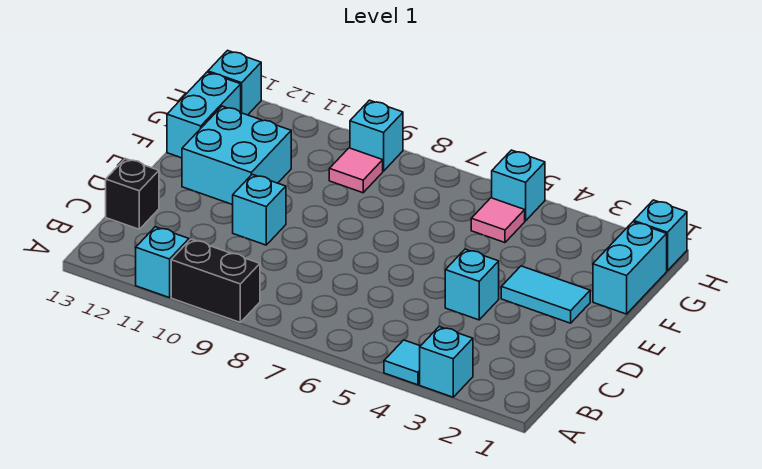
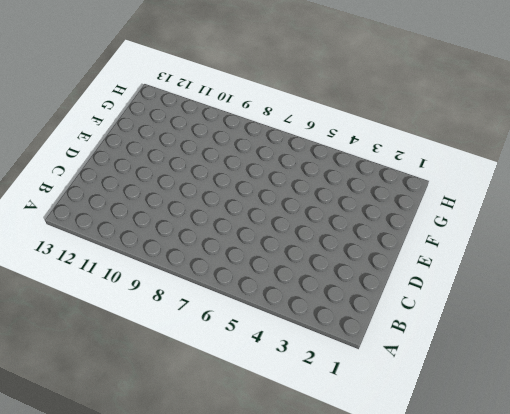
none -> cyan brick A3 level 1
none -> cyan tile A4 level 1
none -> black brick A9:A10 level 1

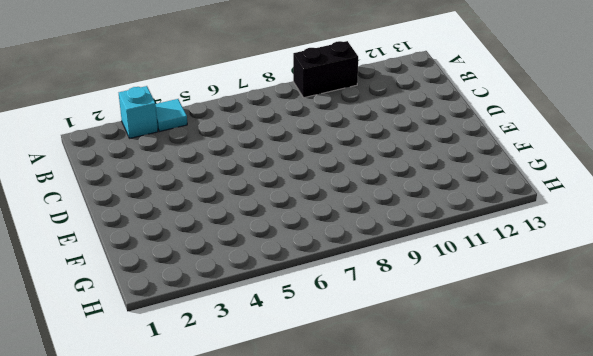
none -> cyan brick A11 level 1
none -> black brick C13 level 1
none -> cyan brick D4 level 1

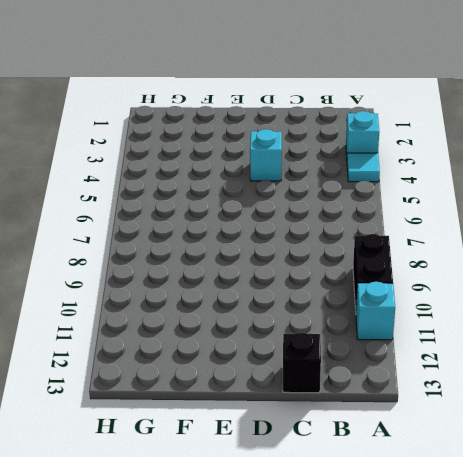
none -> cyan brick D10 level 1
none -> cyan tile E2:E3 level 1
none -> cyan brick E11:F12 level 1

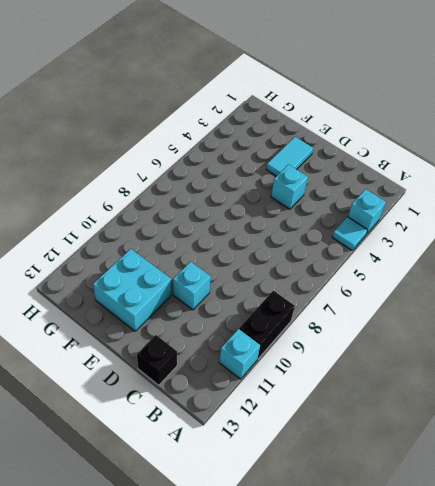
none -> cyan brick F1:G1 level 1
none -> cyan brick F13:G13 level 1
none -> pink tile G5 level 1

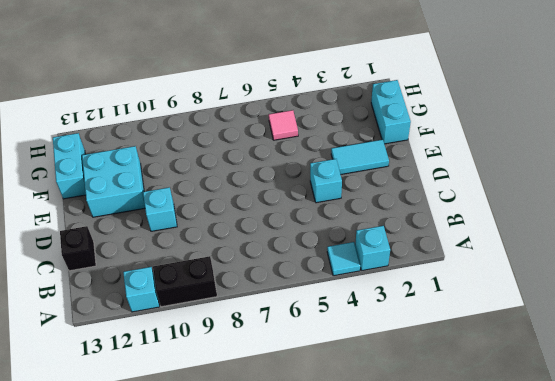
none -> pink tile G9 level 1
none -> cyan brick H1 level 1
none -> cyan brick H5 level 1

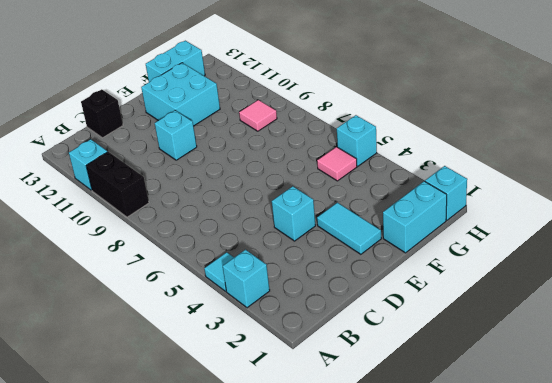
none -> cyan brick H9 level 1
none -> cyan brick H13 level 1

